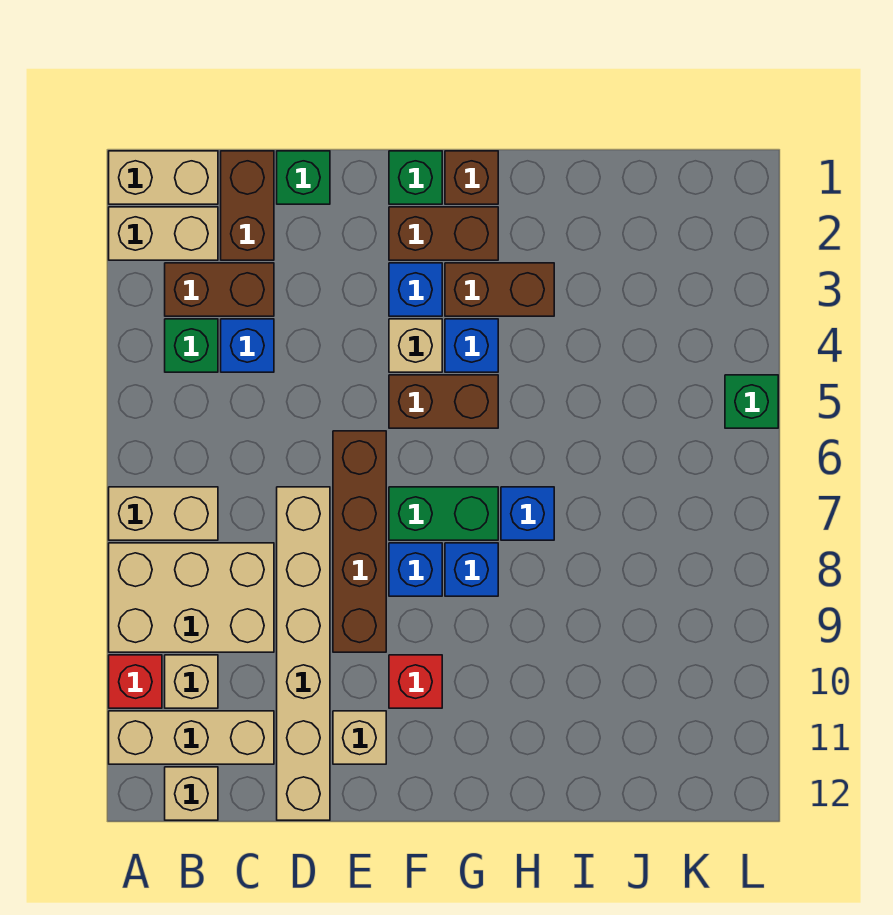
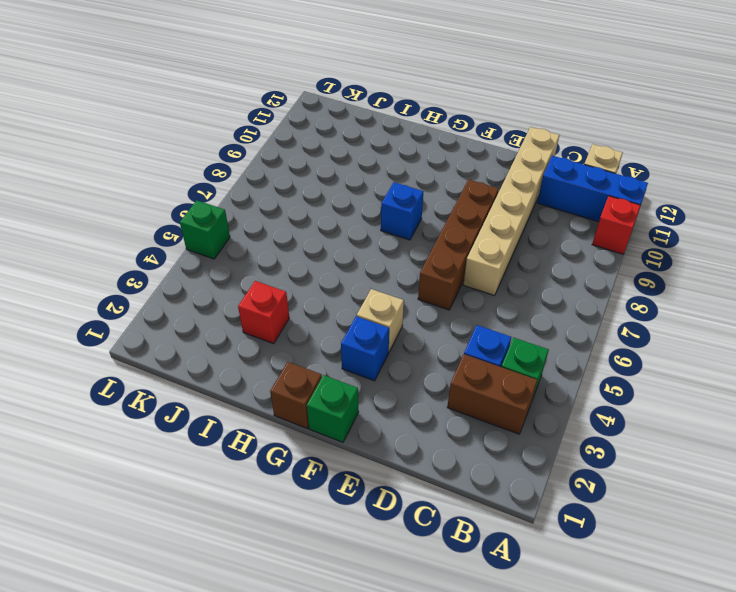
blue brick A11:C11 level 1 -> tan brick A11:C11 level 1
red brick I3 level 1 -> red brick F10 level 1
none -> tan brick A1:B1 level 1
none -> tan brick A2:B2 level 1
none -> tan brick A7:B7 level 1
none -> tan brick A8:C9 level 1

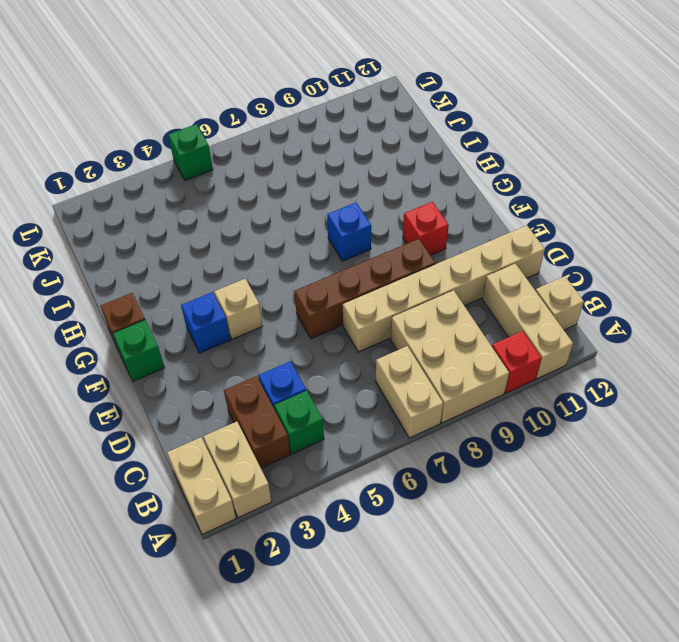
none -> tan brick B10 level 1
none -> brown brick C1:C2 level 1
none -> green brick D1 level 1
none -> tan brick E11 level 1

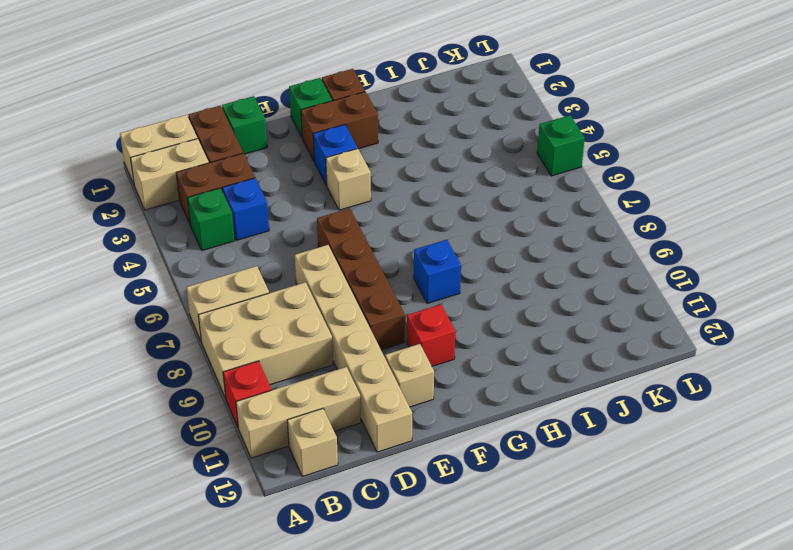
none -> tan brick B10 level 1
none -> brown brick F5:G5 level 1
none -> green brick F7:G7 level 1
none -> blue brick F8 level 1

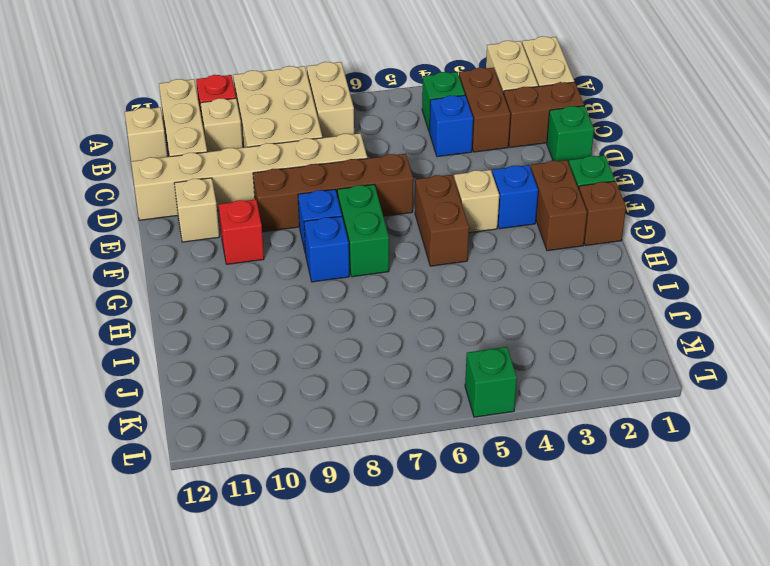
none -> brown brick G3:H3 level 1
none -> blue brick G4 level 1
none -> blue brick H7 level 1

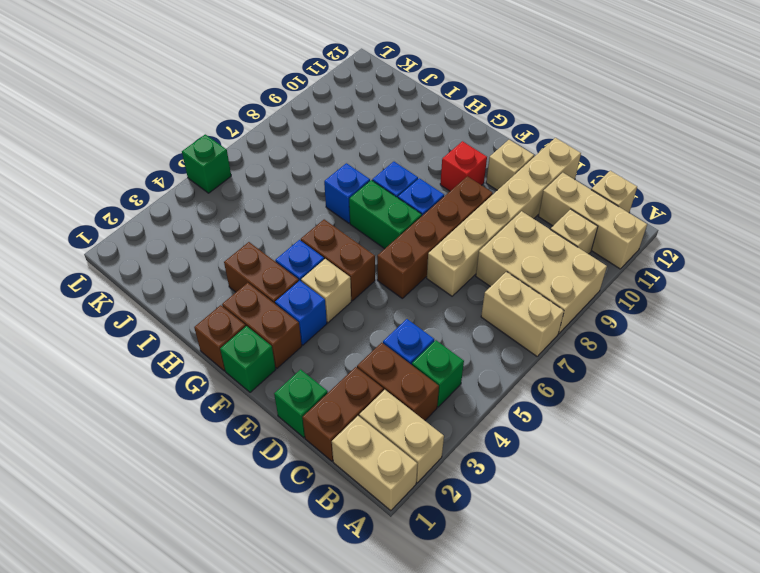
none -> red brick A10 level 1

